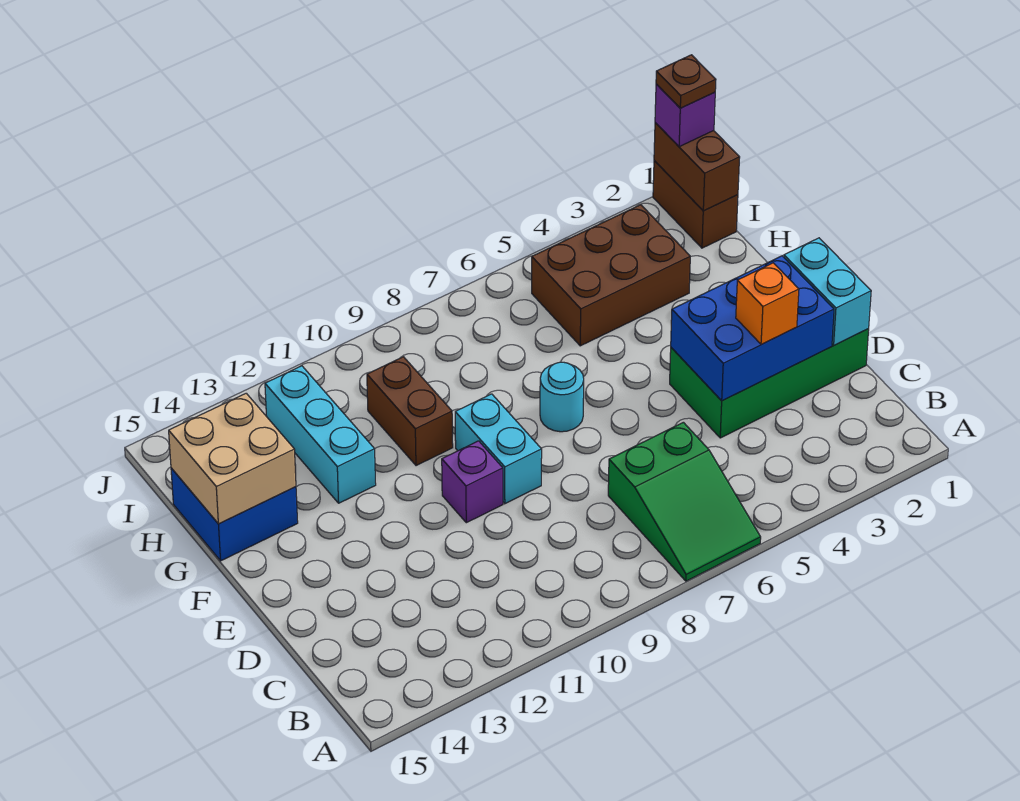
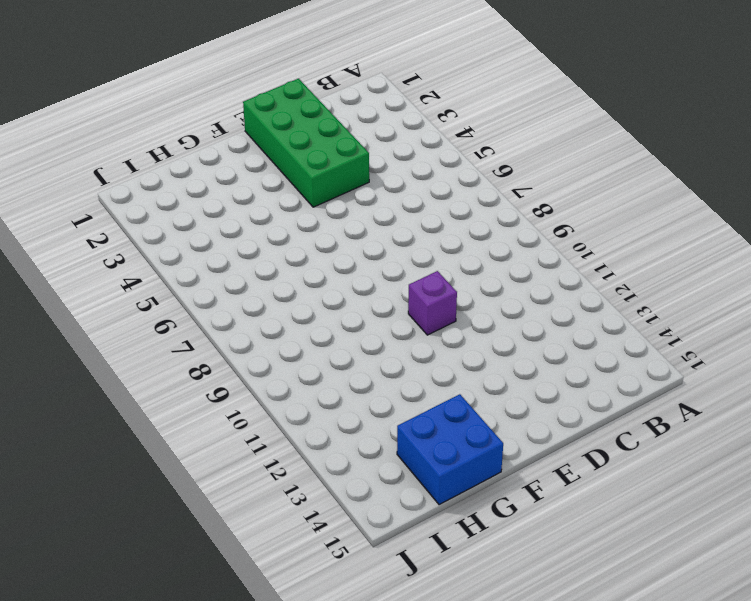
none -> green slope A6:C7 level 1 top C
none -> cyan brick E9:F9 level 1
none -> cyan round brick F7 level 1

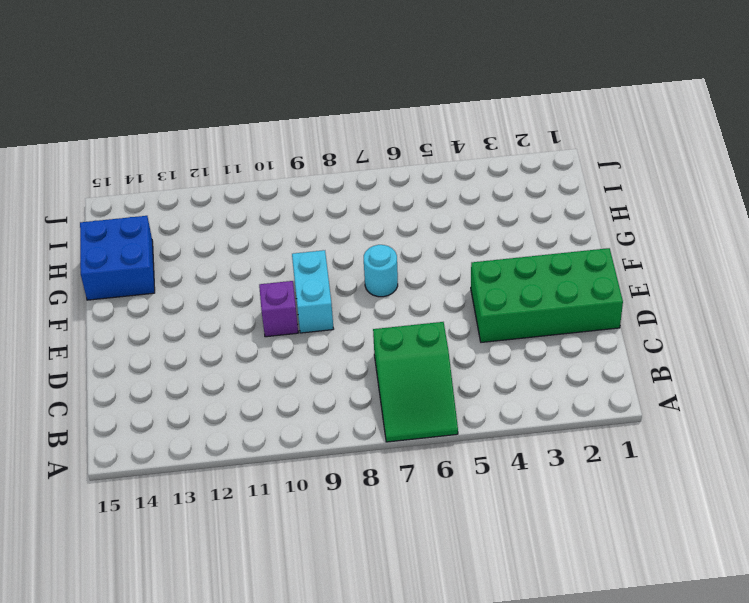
none -> brown brick G10:H10 level 1
none -> cyan brick G12:I12 level 1
none -> brown brick H3:I5 level 1

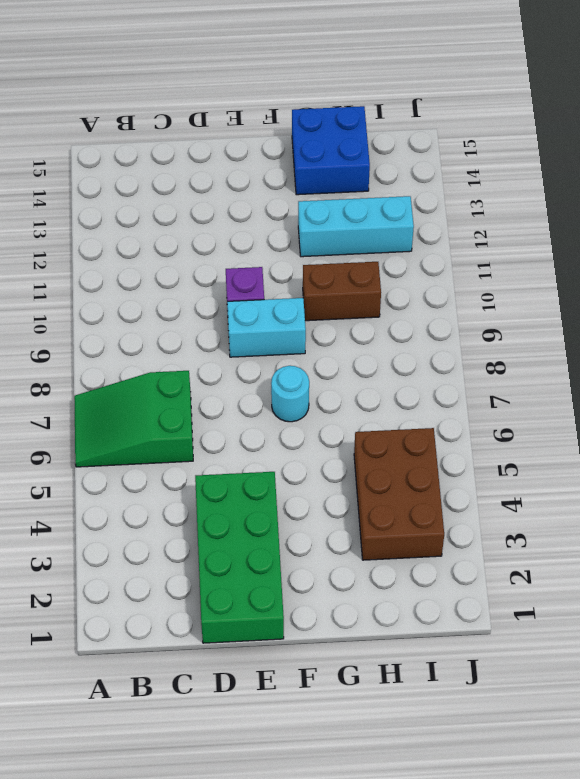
none -> brown brick I1:J1 level 1
none -> cyan brick D1:E1 level 2
none -> blue brick D2:E4 level 2

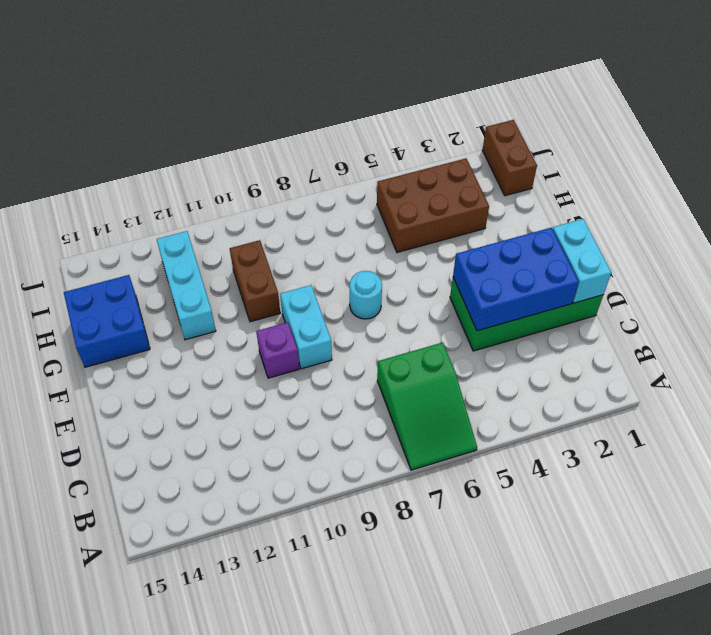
none -> tan brick G14:H15 level 2
none -> brown brick I1:J1 level 2
none -> orange brick D3 level 3

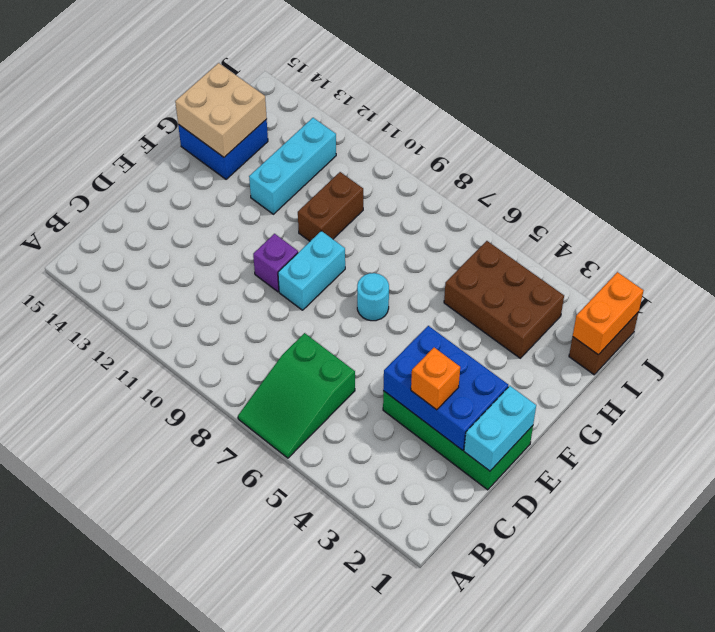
orange brick I1:J1 level 2 -> brown brick I1:J1 level 2
none -> purple brick J1 level 3
none -> brown plate J1 level 4

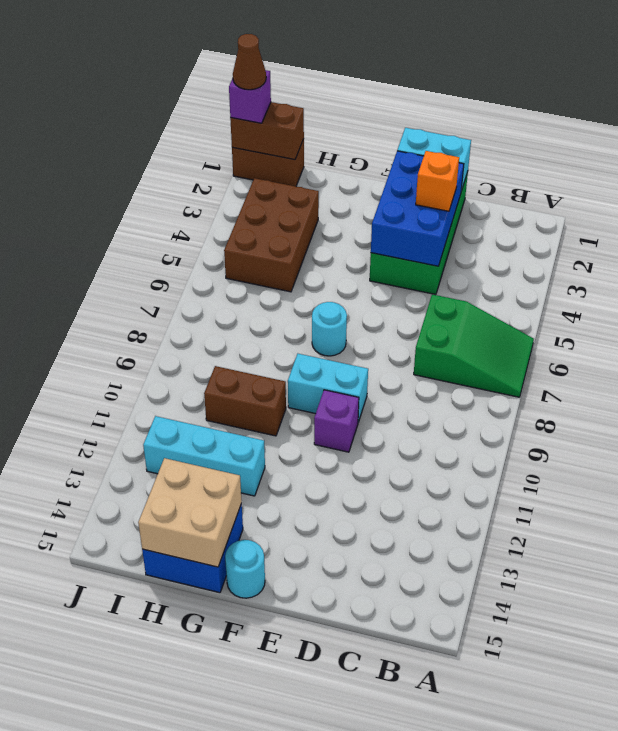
cyan round brick F15 level 1 -> none
brown cone J1 level 4 -> brown plate J1 level 4

